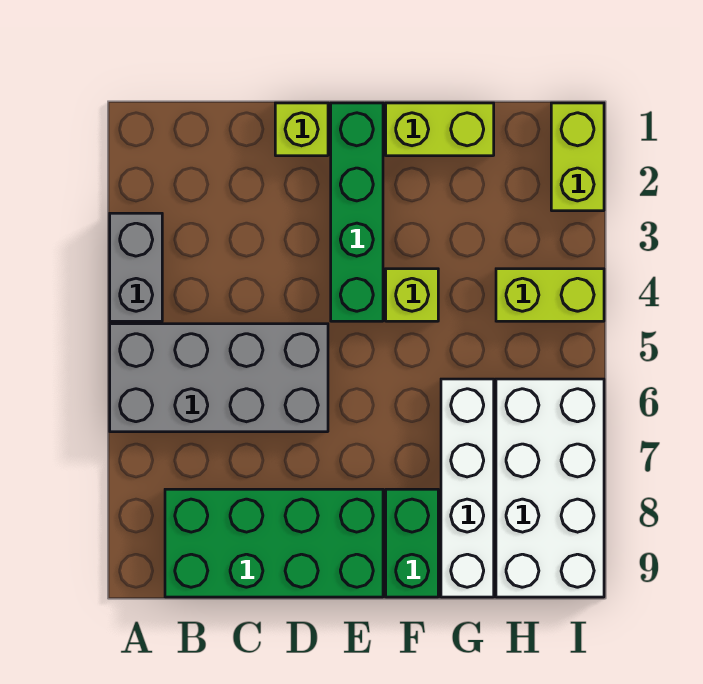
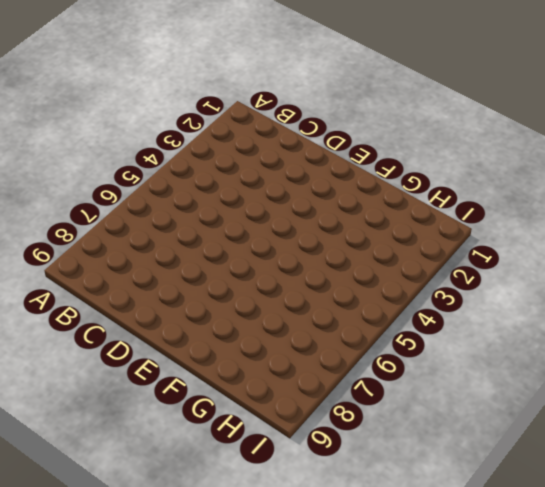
none -> grey brick A3:A4 level 1
none -> grey brick A5:D6 level 1
none -> green brick B8:E9 level 1

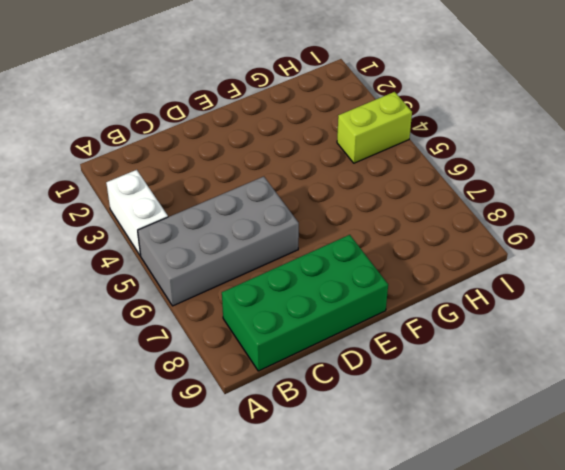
white brick A3:A4 level 1 -> grey brick A3:A4 level 1
none -> lime brick D1 level 1
none -> green brick E1:E4 level 1
none -> lime brick F1:G1 level 1

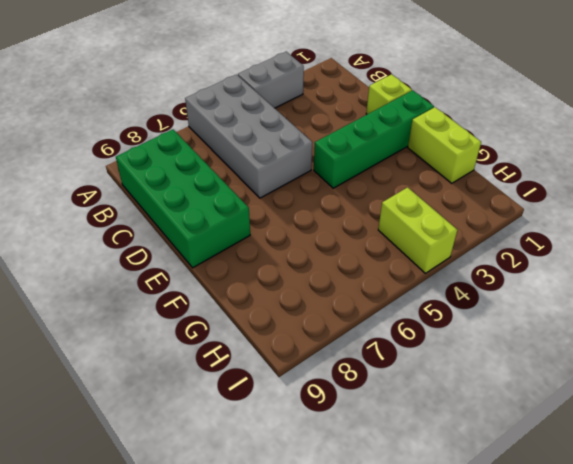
none -> lime brick F4 level 1
none -> green brick F8:F9 level 1
none -> white brick G6:G9 level 1

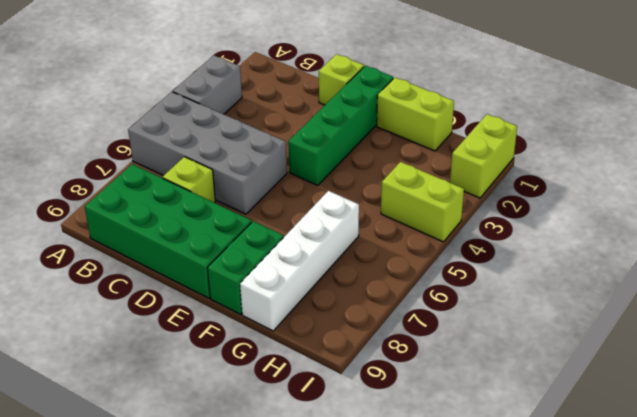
lime brick C7 level 1 -> lime brick F4 level 1
none -> white brick H6:I9 level 1

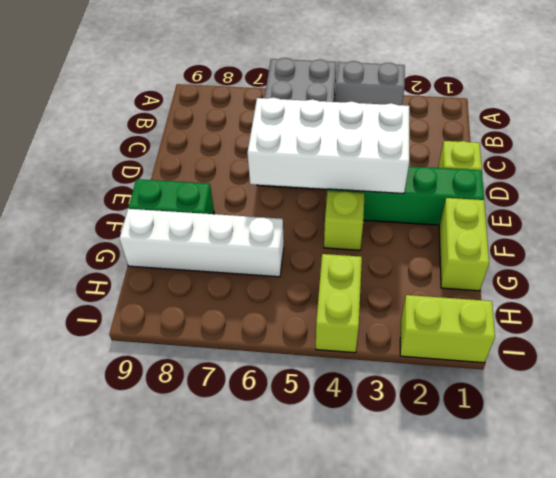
white brick D3:E6 level 2 -> white brick H6:I9 level 1
none -> green brick B8:E9 level 1

